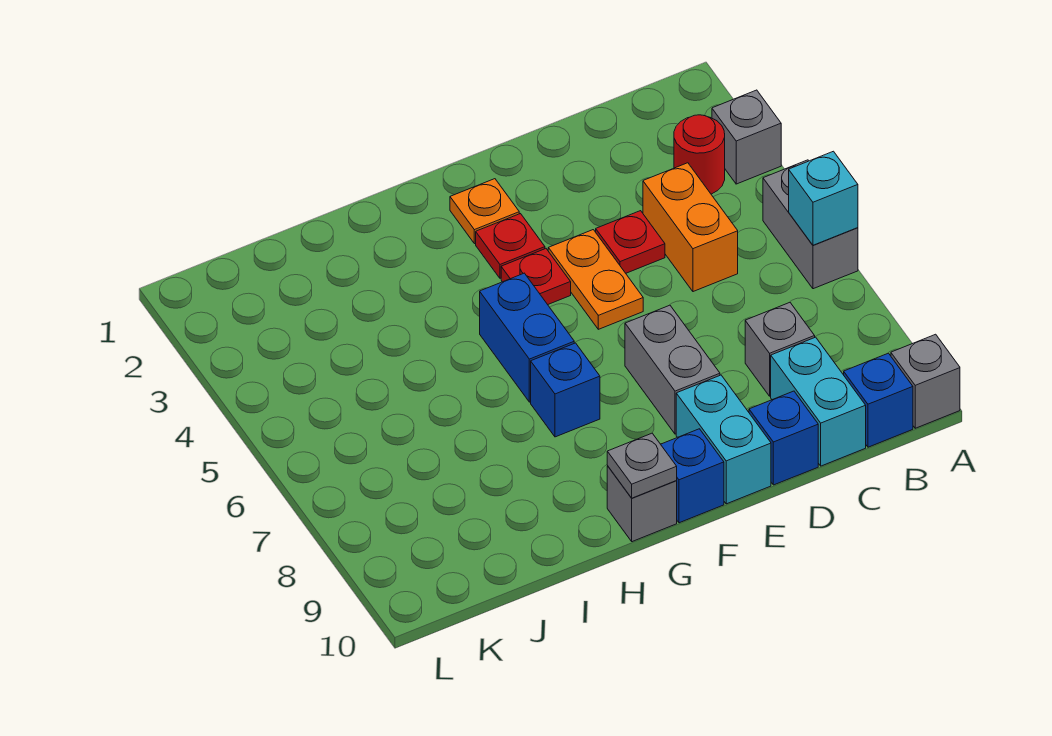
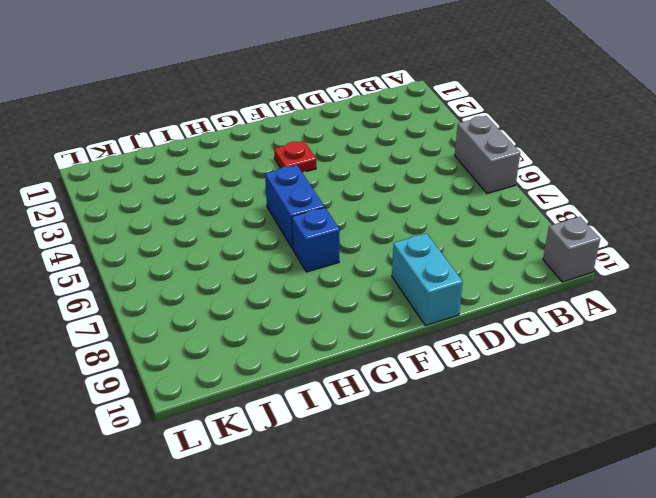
none -> grey brick A3 level 1
none -> red round brick B3 level 1
none -> blue brick B10 level 1

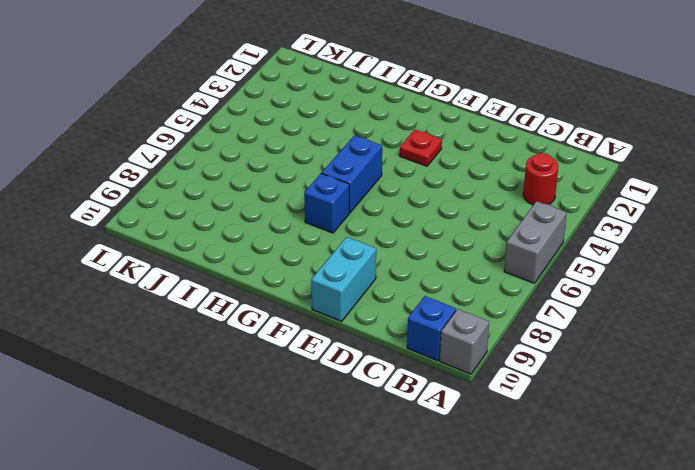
none -> grey brick A3 level 1
none -> orange brick C4:C5 level 1
none -> grey brick C8 level 1

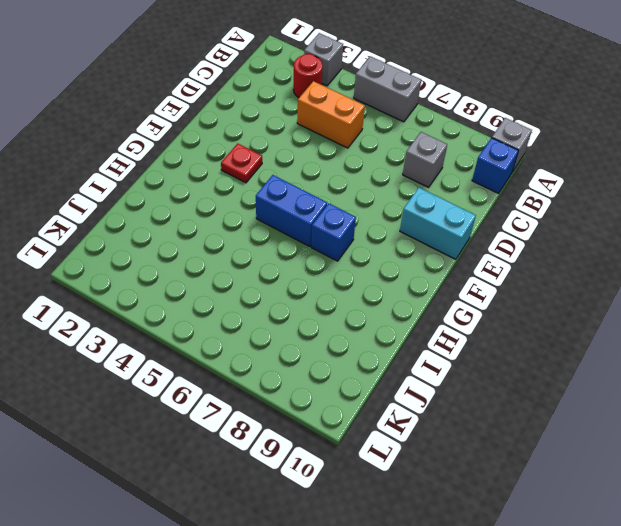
none -> cyan brick C9:C10 level 1
none -> red plate D4 level 1
none -> blue brick D10 level 1

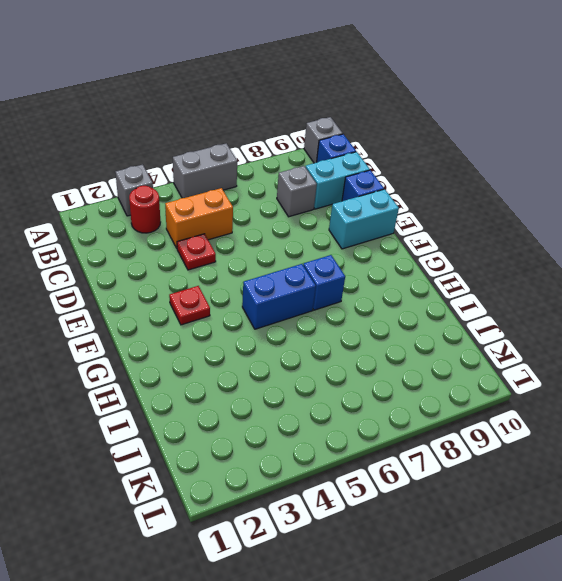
none -> orange plate E4:E5 level 1
none -> grey brick E7:E8 level 1
none -> orange plate F2 level 1

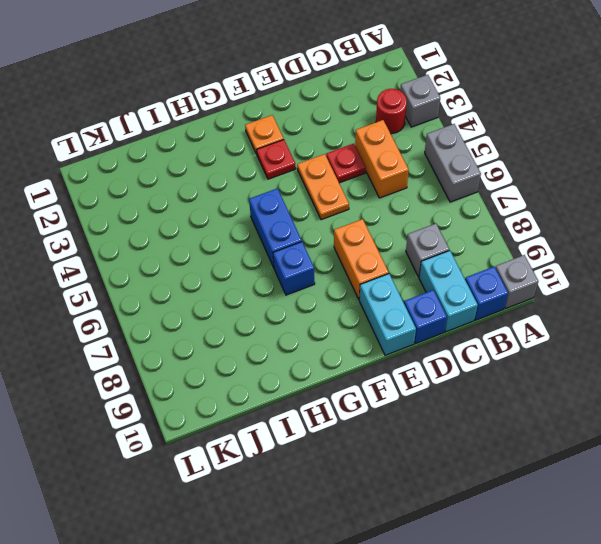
orange brick E7:E8 level 1 -> grey brick E7:E8 level 1
none -> red plate F4 level 1
none -> blue brick F10 level 1
none -> grey brick G10 level 1

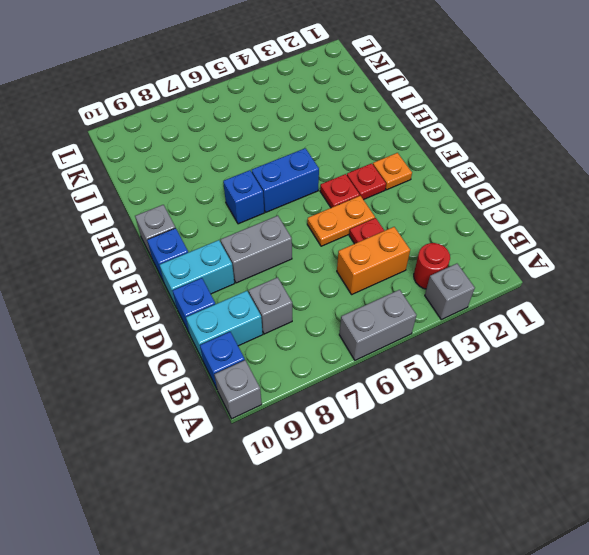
none -> cyan brick A6 level 2
none -> grey plate G10 level 2

